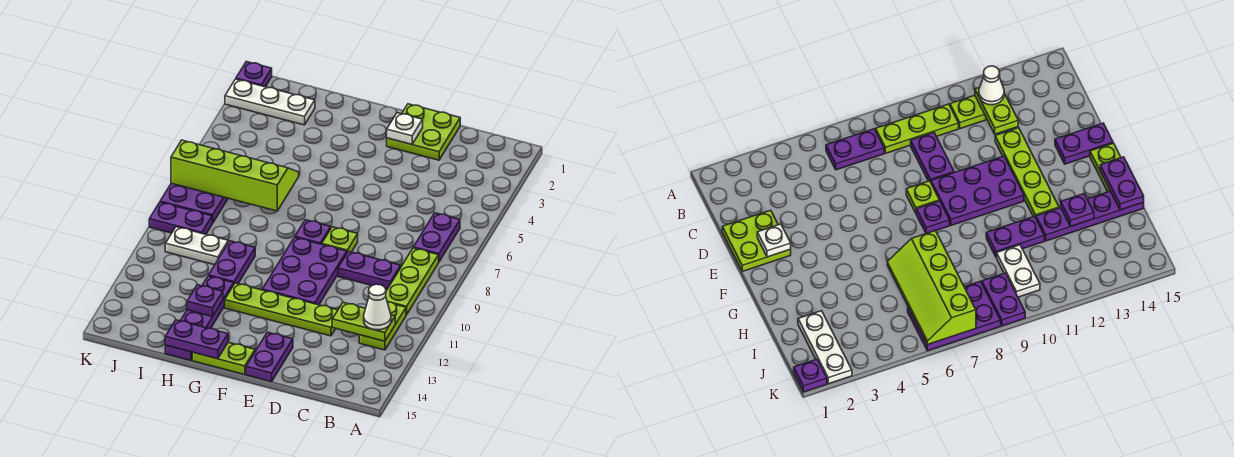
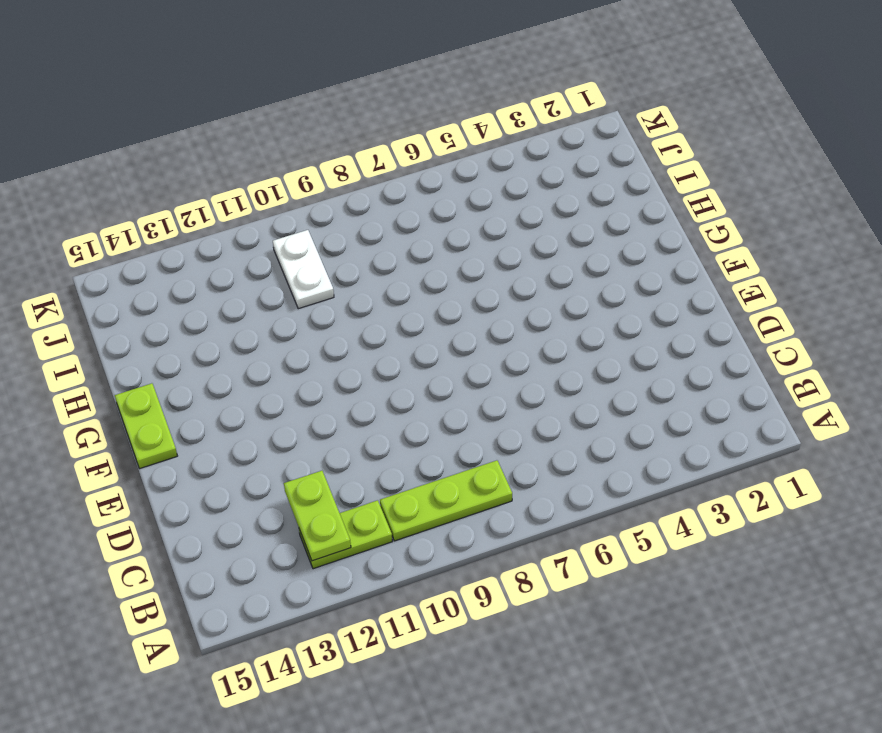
none -> purple plate B6:B7 level 1
none -> purple plate C9:D9 level 1
none -> lime plate D1:E2 level 1

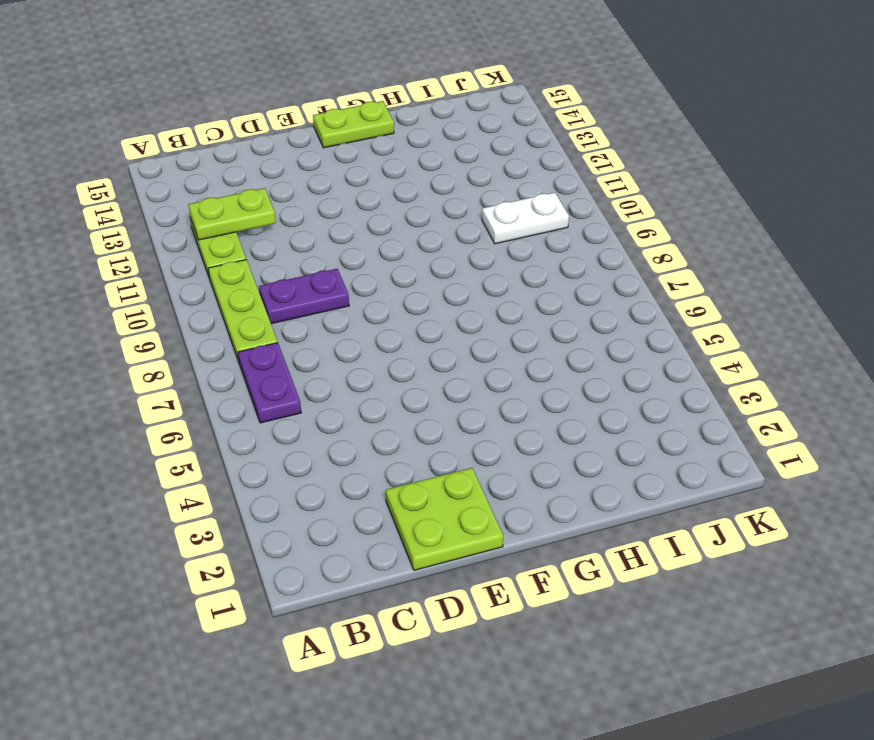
none -> lime plate D12:G12 level 1
none -> lime plate E8 level 1
none -> purple plate E9:F11 level 1

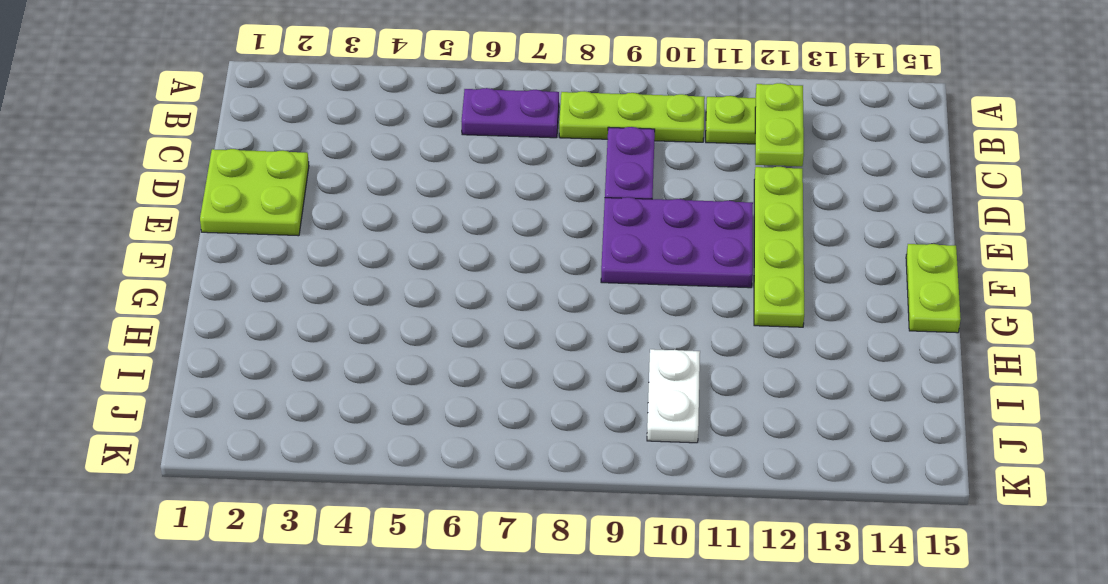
none -> lime plate E8 level 1
none -> purple plate E14:E15 level 1
none -> purple plate F8 level 1

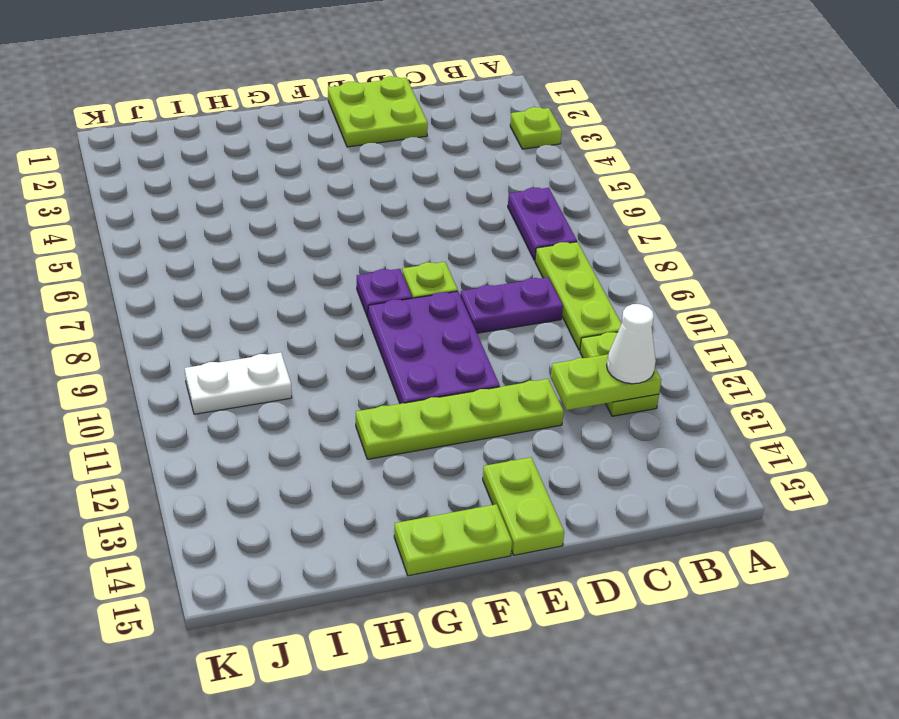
lime plate A3 level 1 -> none
lime plate E14:E15 level 1 -> purple plate E14:E15 level 1
none -> purple plate H10:H11 level 1
none -> purple plate H12:H15 level 1
none -> white plate I2:K2 level 1

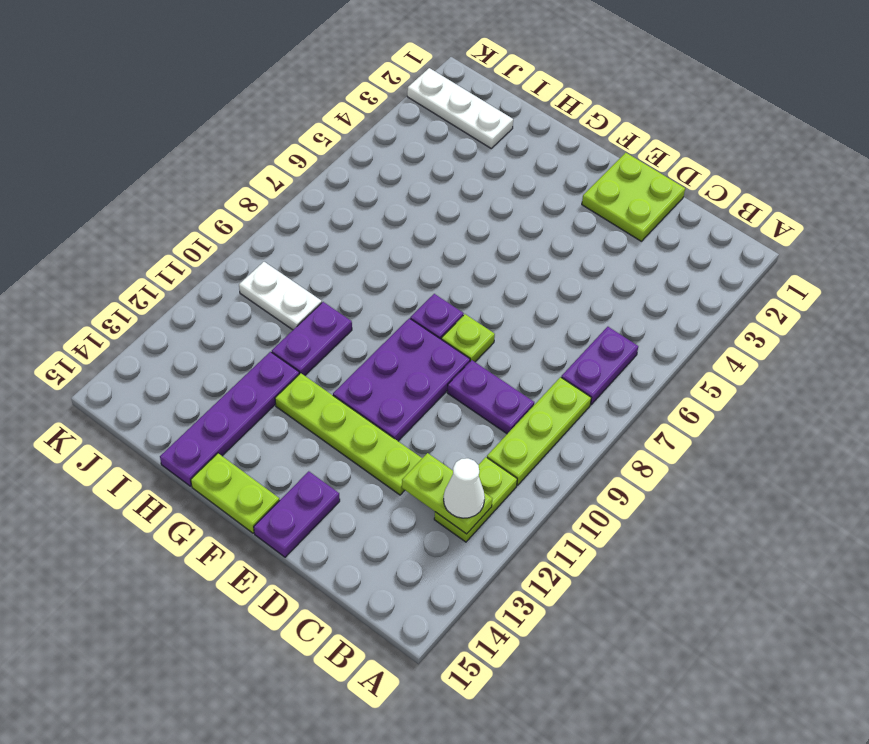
none -> purple plate J6:K8 level 1
none -> purple plate J9:K9 level 1
none -> purple plate K1 level 1

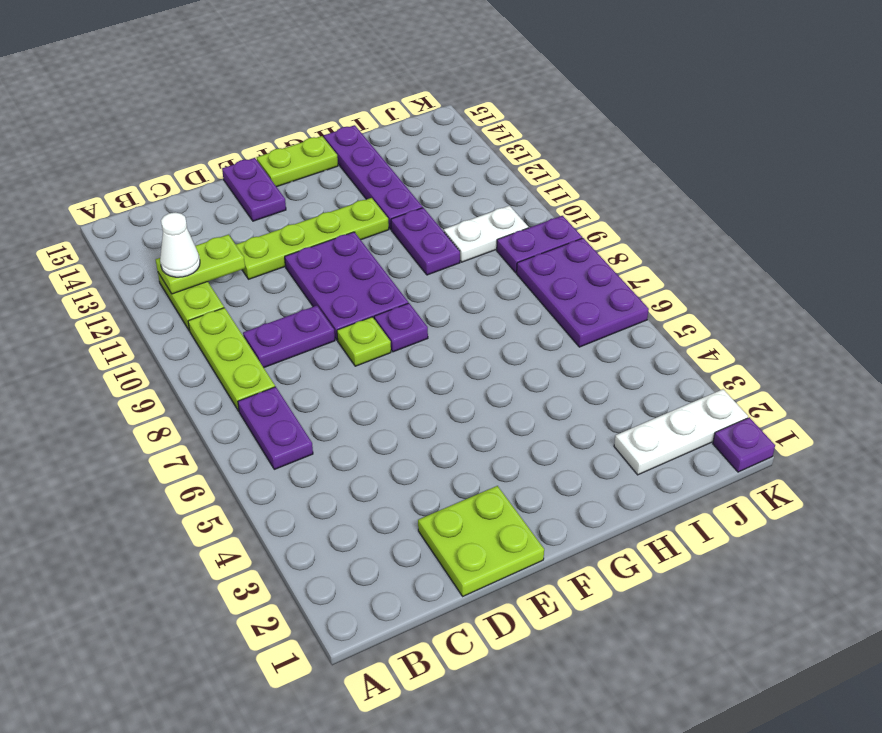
none -> white plate E2 level 2
none -> purple plate G15:H15 level 2
none -> lime slope H6:K7 level 2 top 7

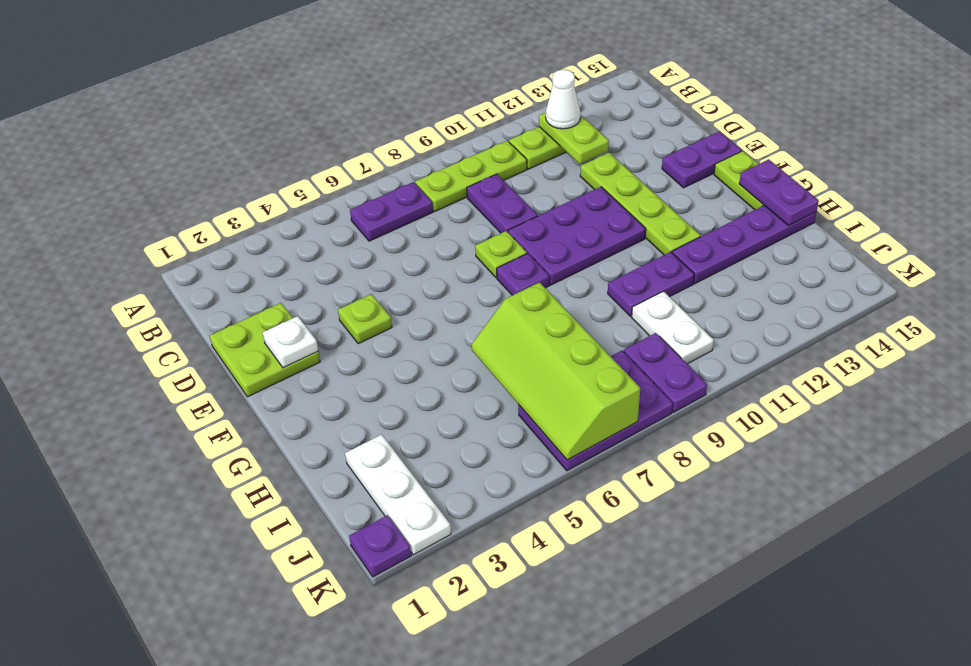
lime plate E4 level 1 -> none
none -> purple plate H13 level 2

